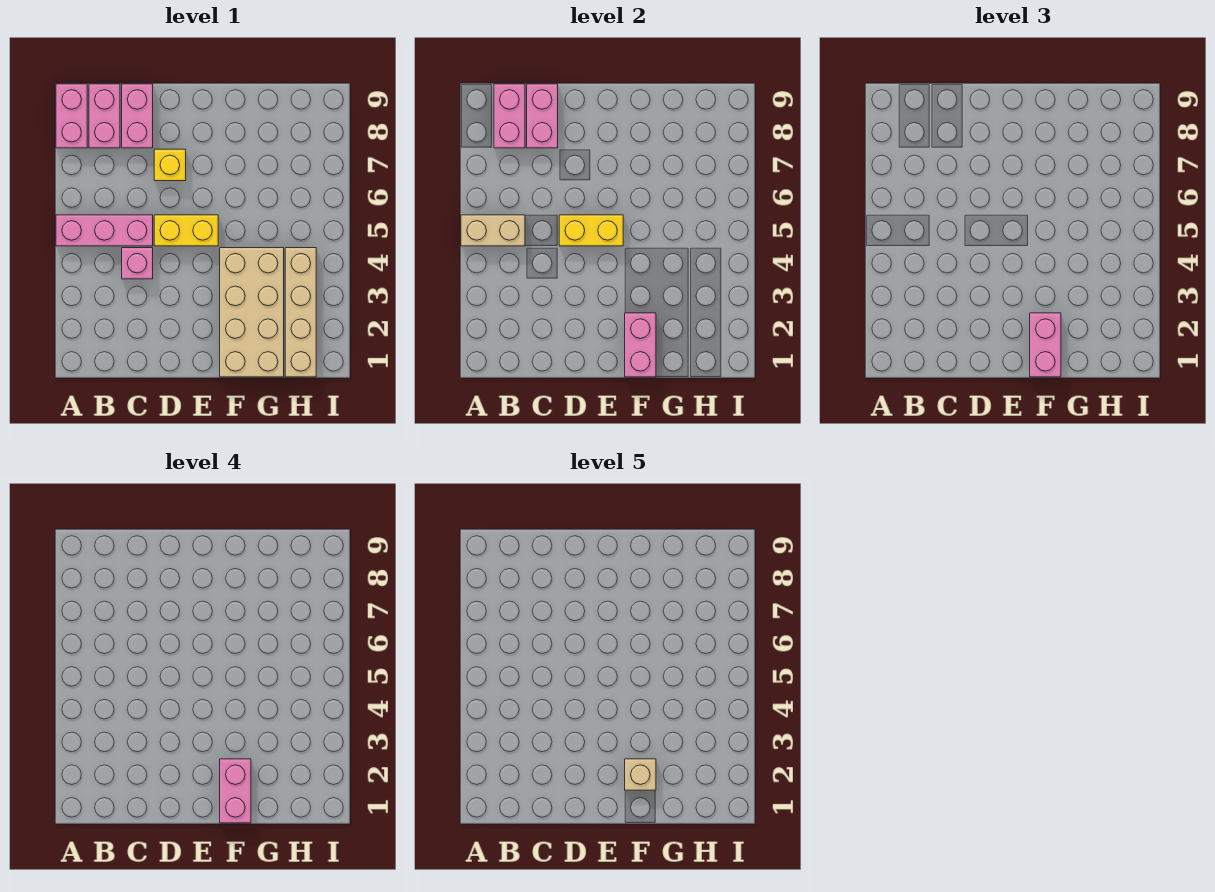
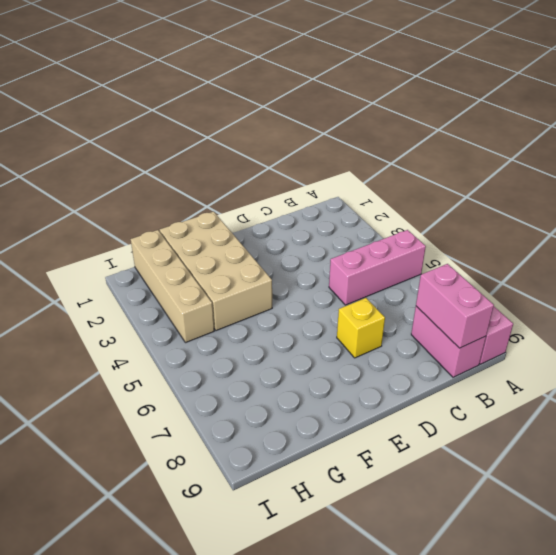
none -> pink brick C4 level 1
none -> pink brick C8:C9 level 1
none -> yellow brick D5:E5 level 1

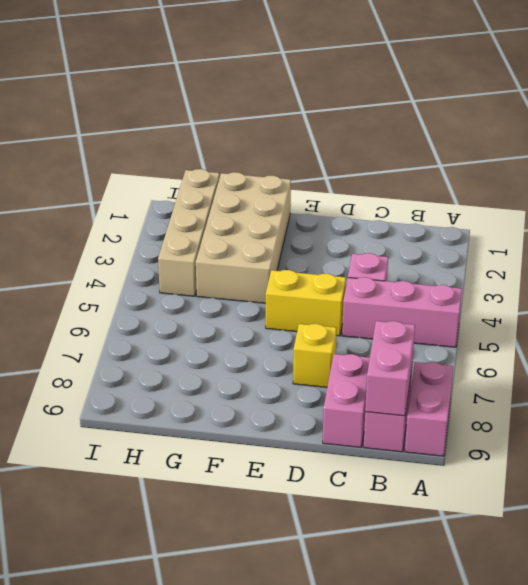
none -> tan brick A5:B5 level 2
none -> pink brick C8:C9 level 2
none -> yellow brick D5:E5 level 2

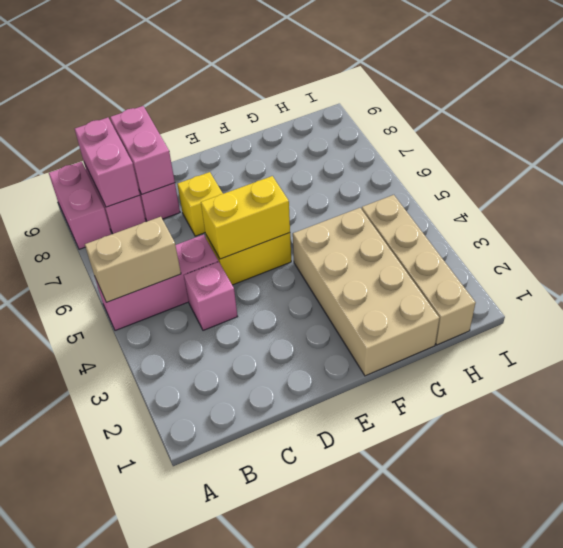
none -> pink brick F1:F2 level 2
none -> pink brick F1:F2 level 3
none -> pink brick F1:F2 level 4

